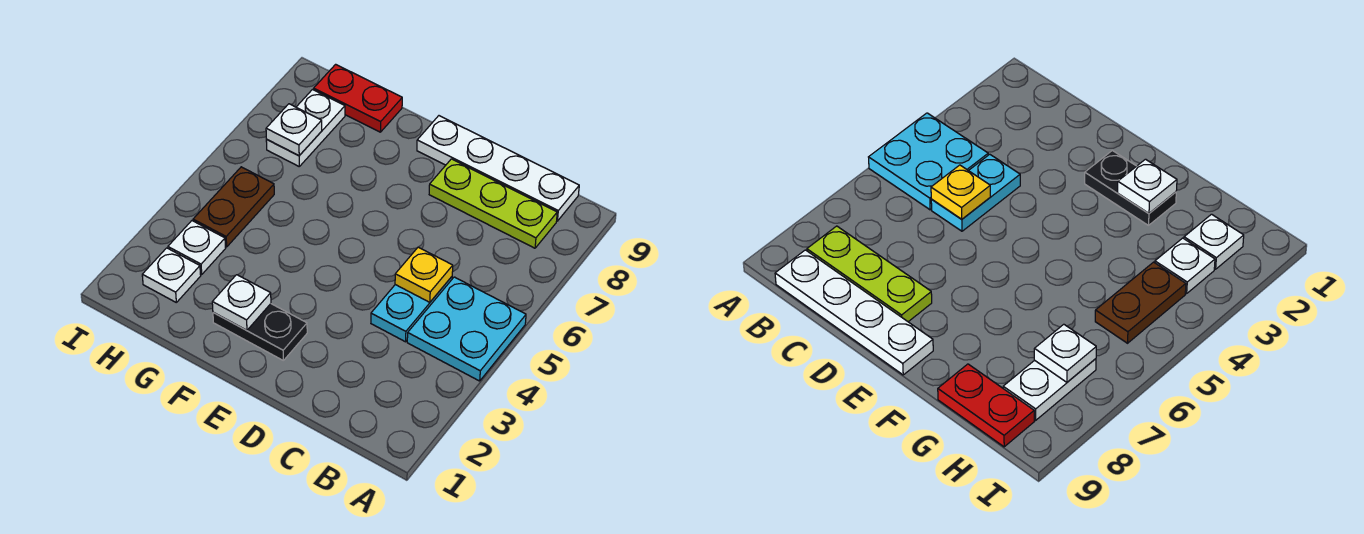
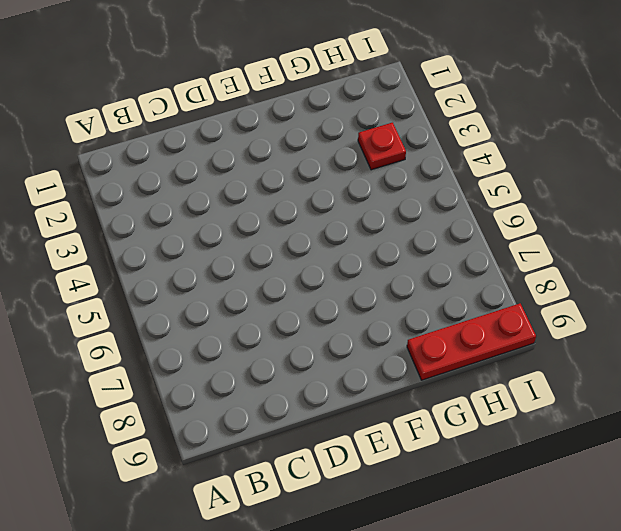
red plate G9:I9 level 1 -> red plate G9:H9 level 1
red plate H3 level 1 -> white plate H3 level 1
none -> cyan plate A4:B5 level 1
none -> lime plate B8:D8 level 1
none -> white plate B9:E9 level 1

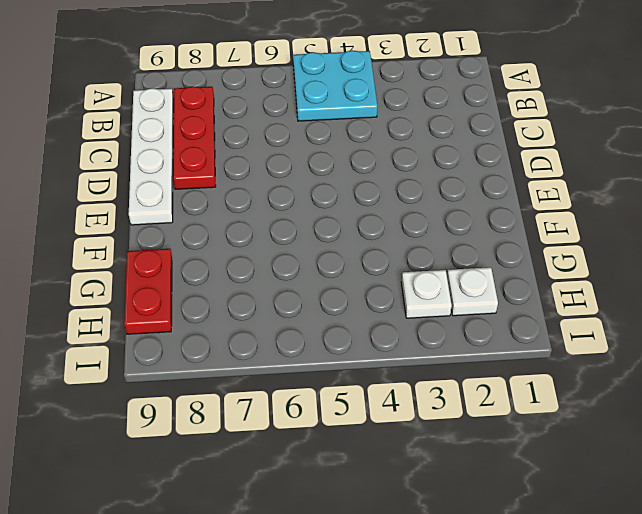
red plate B8:D8 level 1 -> lime plate B8:D8 level 1
none -> cyan plate C4:C5 level 1
none -> black plate E2:F2 level 1
none -> brown plate H4:H5 level 1

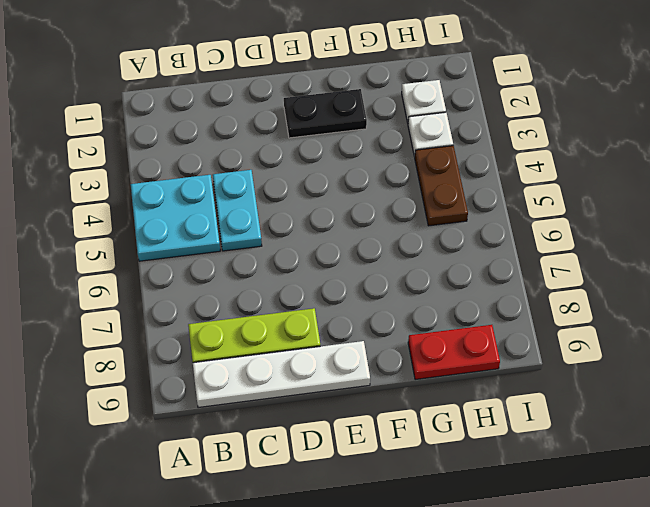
none -> white plate H7:H8 level 1
none -> yellow plate C5 level 2
none -> white plate F2 level 2

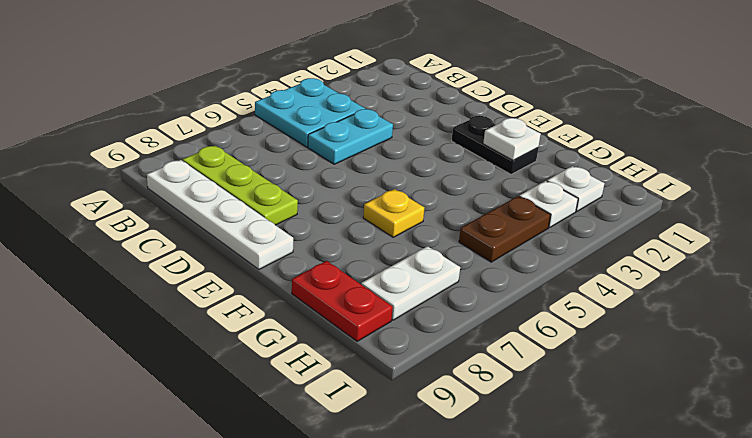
yellow plate F6 level 1 -> yellow plate C5 level 2
none -> white plate H7 level 2

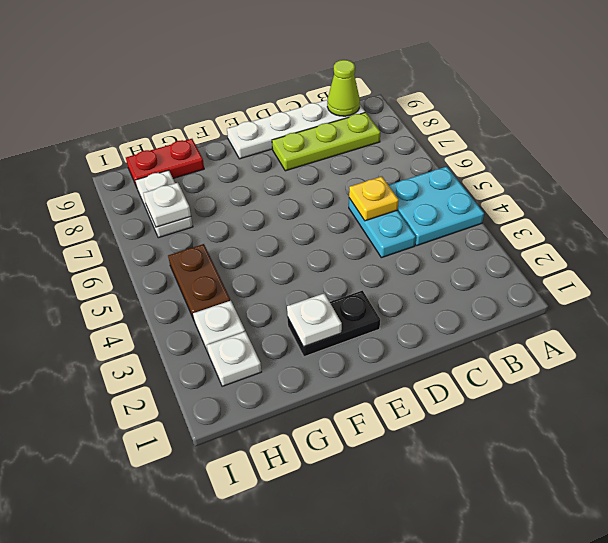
lime cone B9 level 2 -> none

